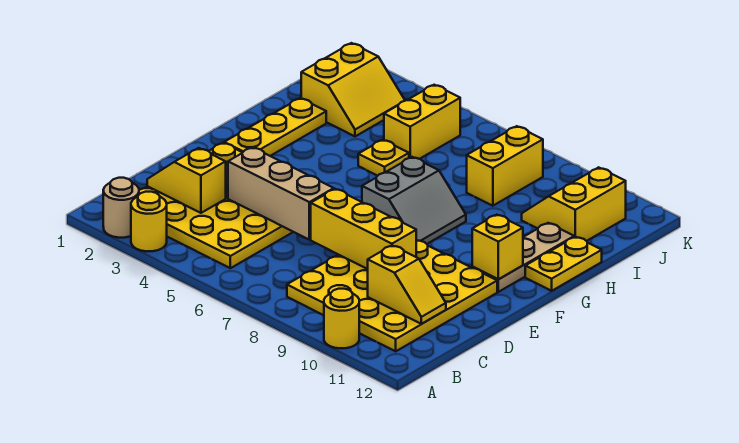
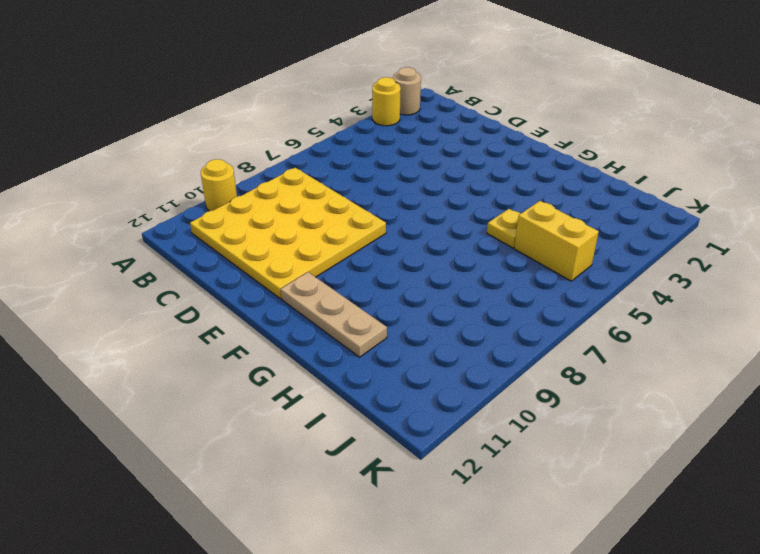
none -> yellow plate B2:E5 level 1
none -> yellow plate F2:H2 level 1
none -> grey slope F7:G8 level 1 top 7

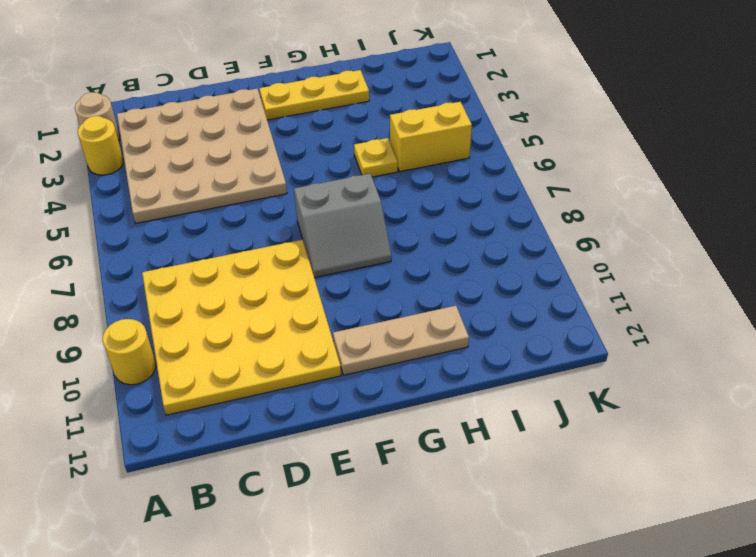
tan plate B2:E5 level 1 -> yellow plate B2:E5 level 1
none -> yellow plate G12:H12 level 1
none -> yellow slope I2:J3 level 1 top 2
none -> yellow brick I8:J8 level 1

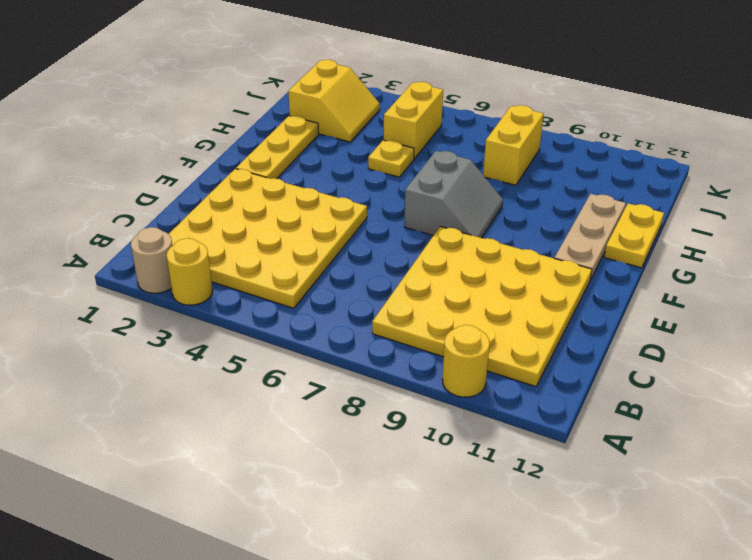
none -> yellow slope I10:J11 level 1 top 11
none -> yellow slope C2:C3 level 2 top 3
none -> yellow slope C10:C11 level 2 top 10

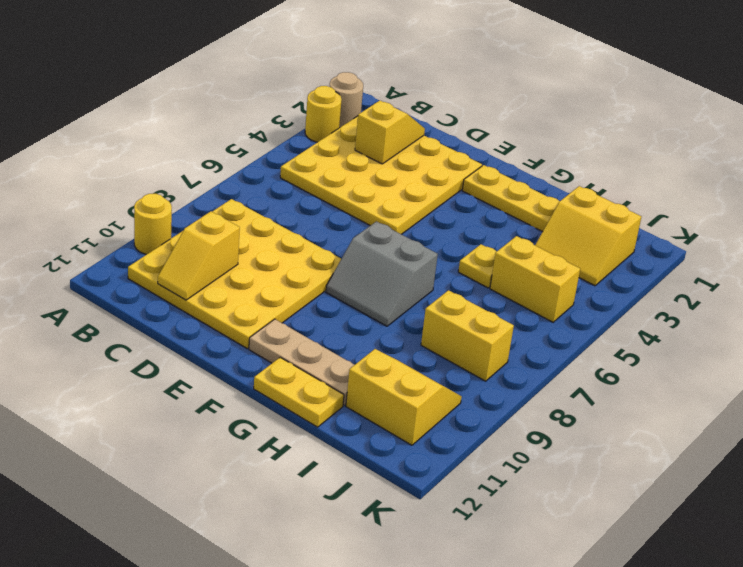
none -> tan brick D4:D6 level 2
none -> yellow brick D7:D9 level 2
none -> yellow brick F11 level 2

